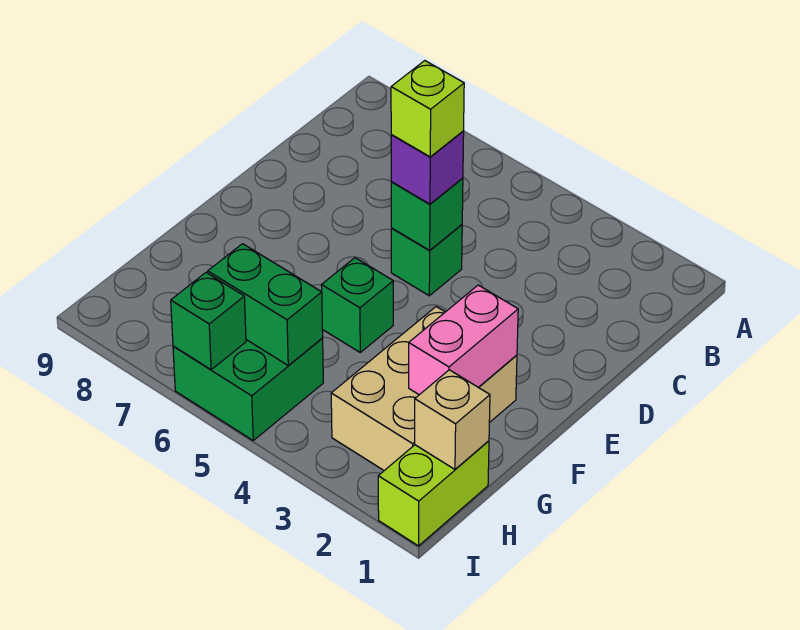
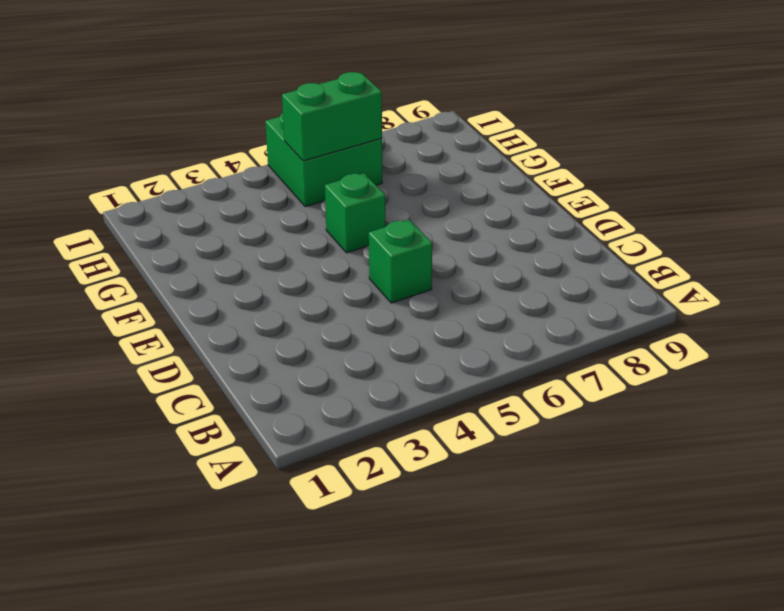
none -> tan brick F2:H3 level 1
none -> lime brick H1:I1 level 1
none -> green brick D5 level 2

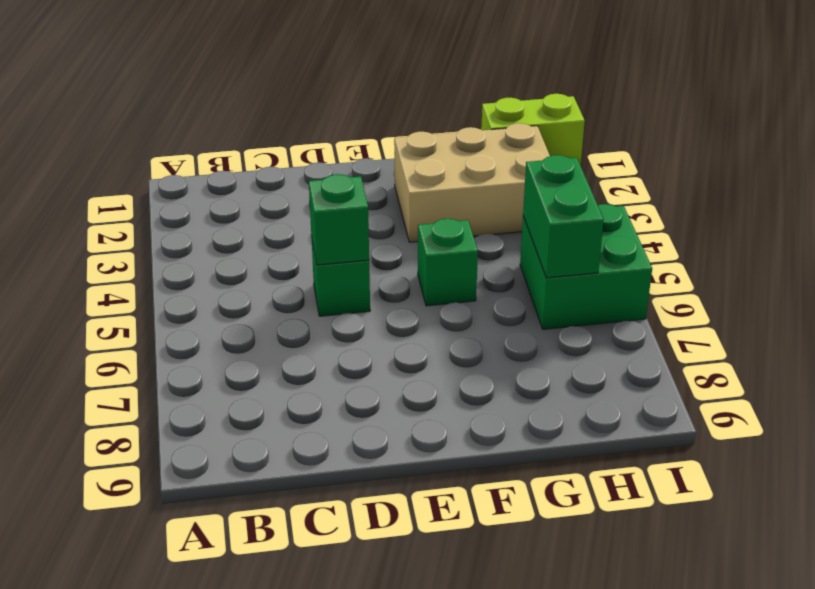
none -> pink brick F2:G2 level 2
none -> tan brick H1 level 2
none -> green brick I6 level 2

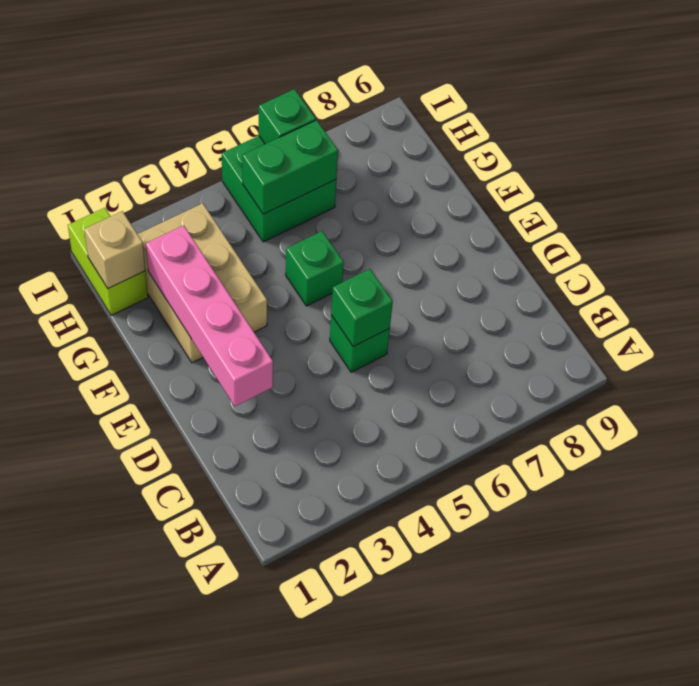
pink brick D2:G2 level 2 -> pink brick F2:G2 level 2
none -> purple brick D5 level 3
none -> lime brick D5 level 4

